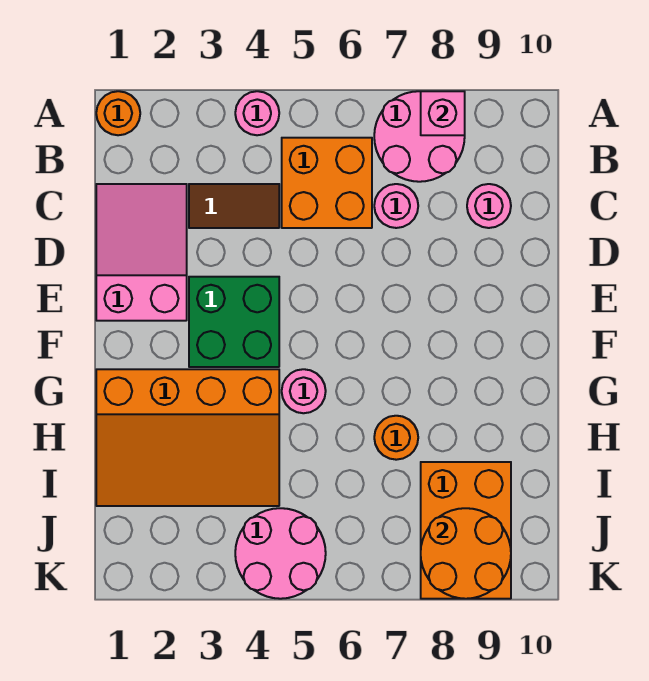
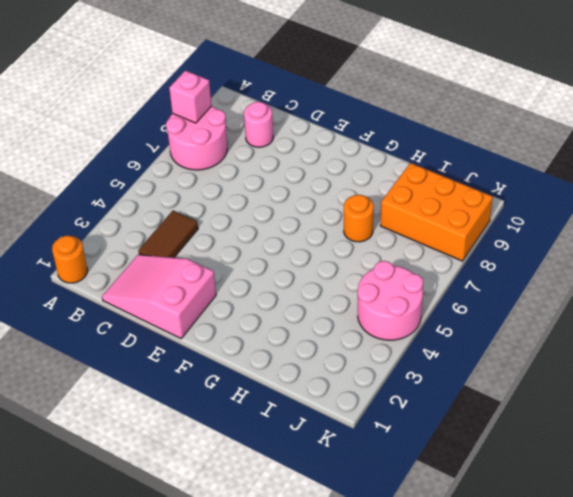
none -> pink round brick A4 level 1
none -> orange brick B5:C6 level 1
none -> pink round brick C7 level 1

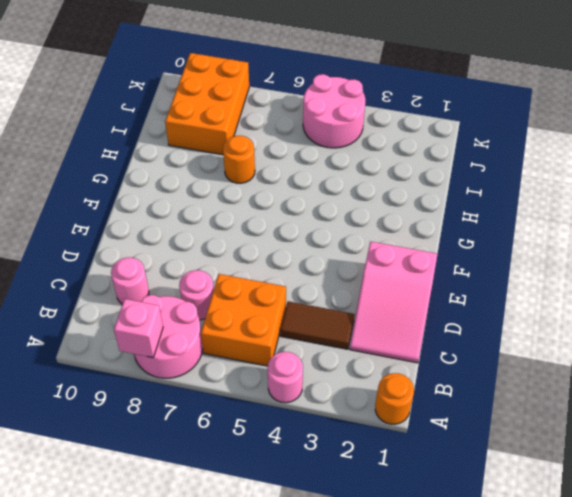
none -> green brick E3:F4 level 1
none -> orange slope G1:I4 level 1 top G
none -> pink round brick G5 level 1

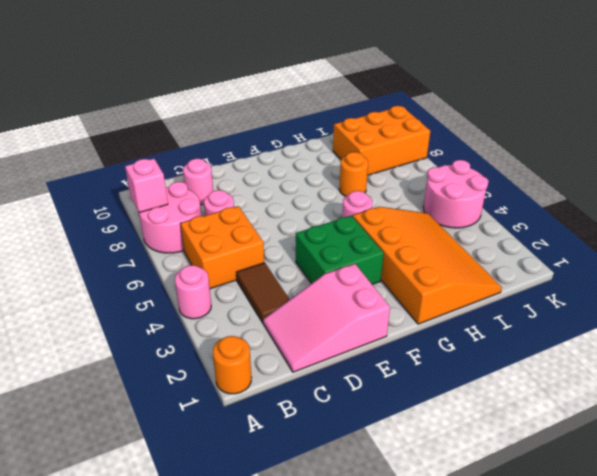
none -> orange round brick J8:K9 level 2

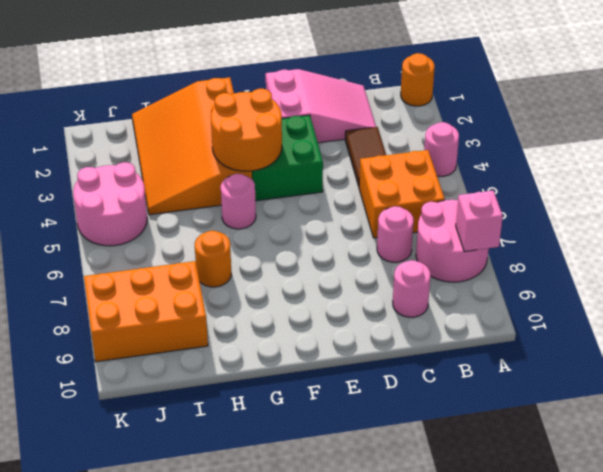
orange round brick F3:G4 level 2 -> orange round brick J8:K9 level 2

